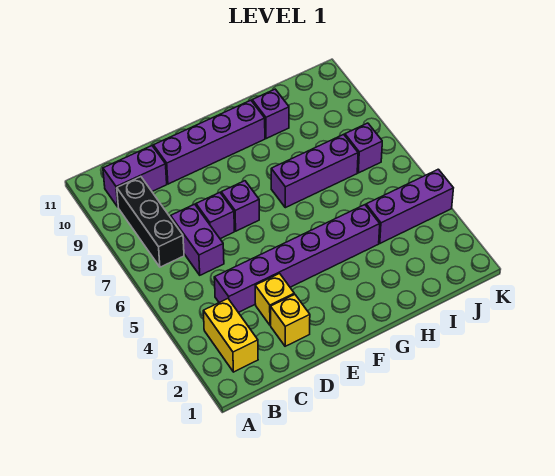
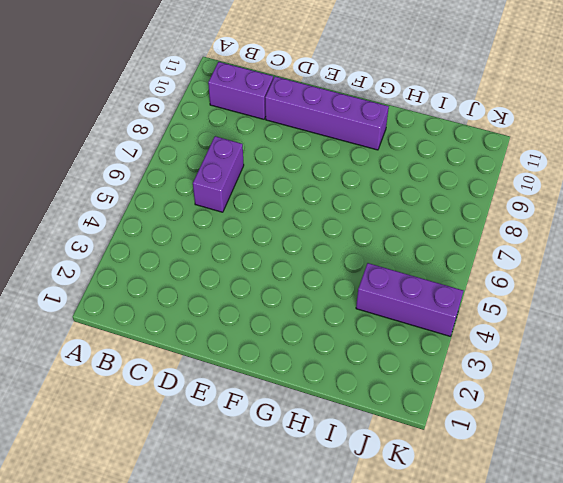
none -> yellow brick B2:B3 level 1
none -> black brick B7:B9 level 1
none -> purple brick C4:H4 level 1

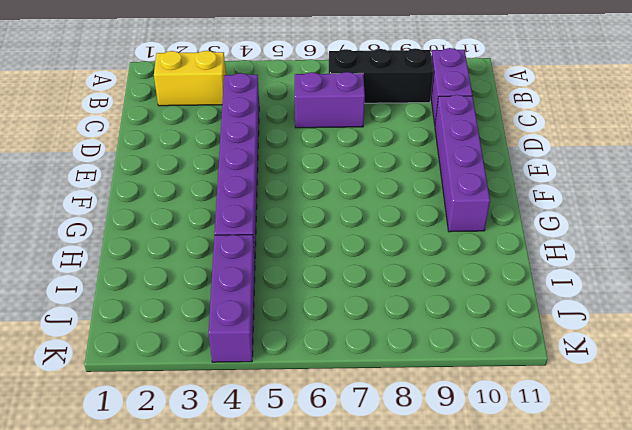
none -> yellow brick D2 level 1
none -> yellow brick D3 level 1
none -> purple brick D7 level 1

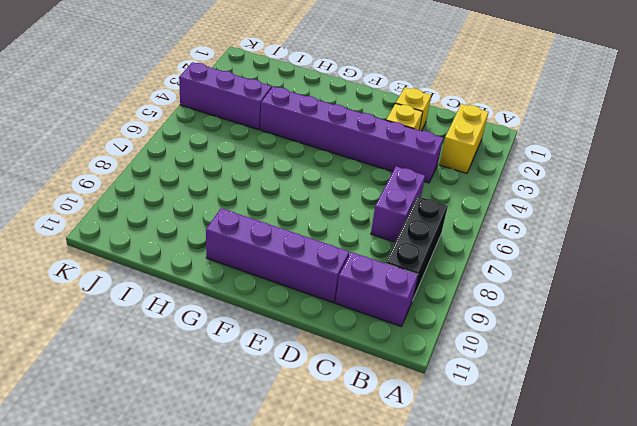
none -> purple brick D7 level 1
none -> purple brick E7 level 1
none -> purple brick G7:I7 level 1

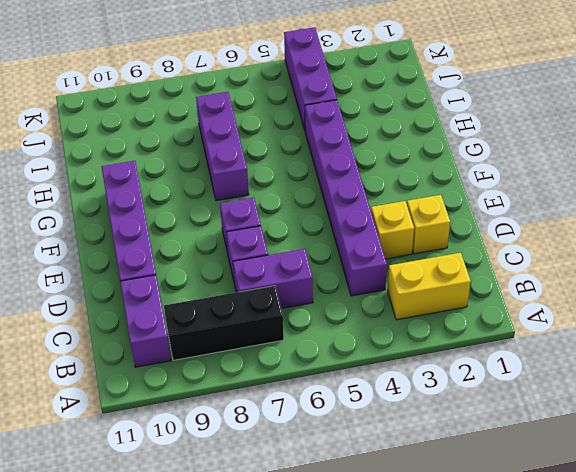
none -> purple brick H10 level 1
none -> purple brick J7 level 1

